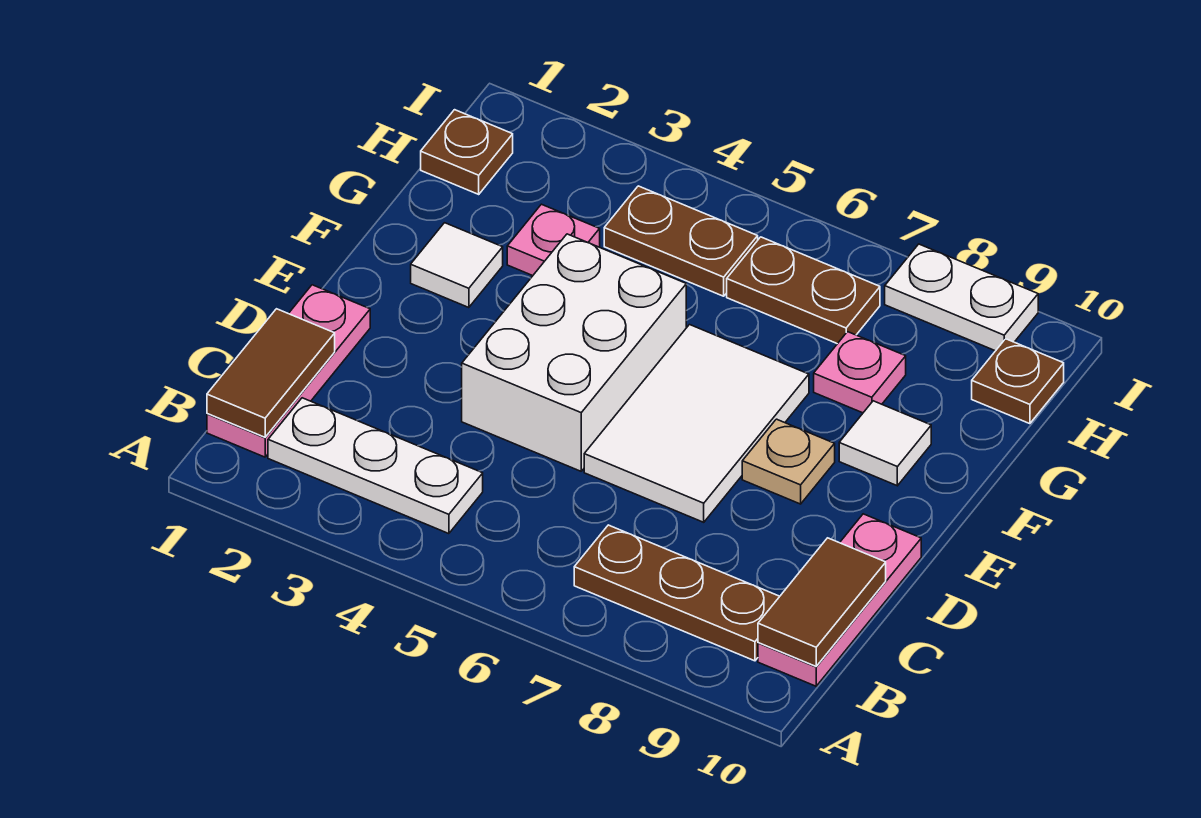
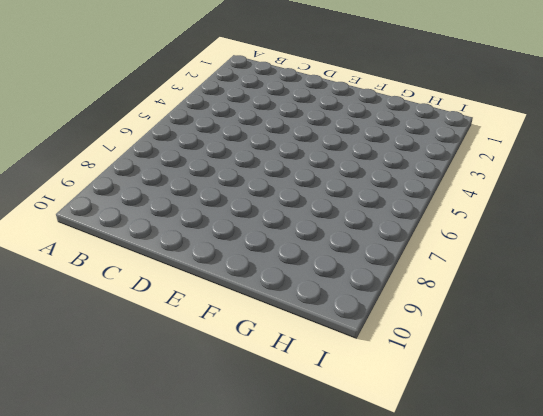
none -> pink plate B1:D1 level 1
none -> white plate B2:B4 level 1
none -> brown plate B7:B9 level 1

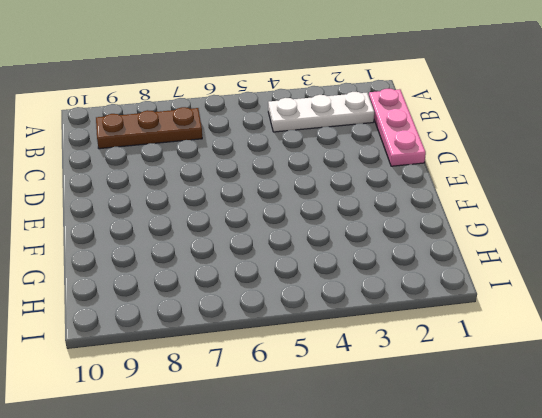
none -> pink plate B10:D10 level 1
none -> white brick D4:F5 level 1
none -> white tile D6:F7 level 1

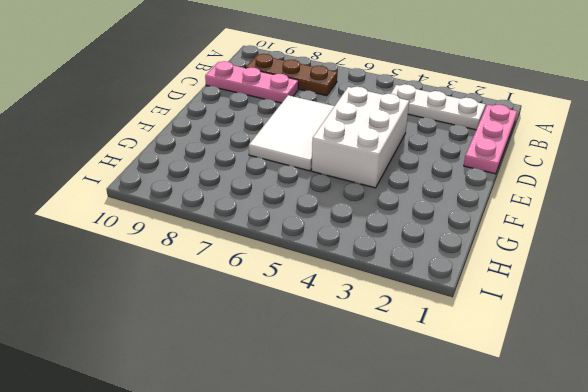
pink plate C8:C10 level 1 -> pink plate B10:D10 level 1
none -> tan plate E8 level 1
none -> white tile F2 level 1
none -> white tile F9 level 1

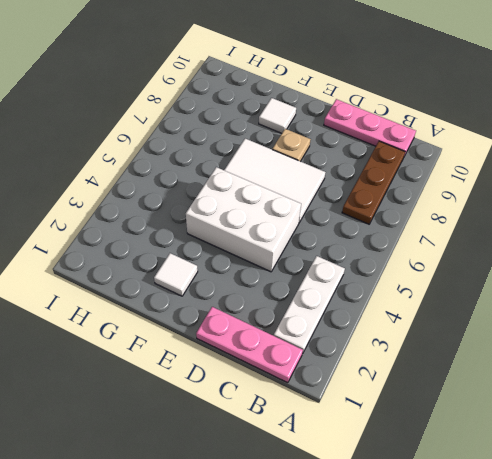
none -> pink plate G3 level 1
none -> pink plate G8 level 1
none -> brown plate H1 level 1

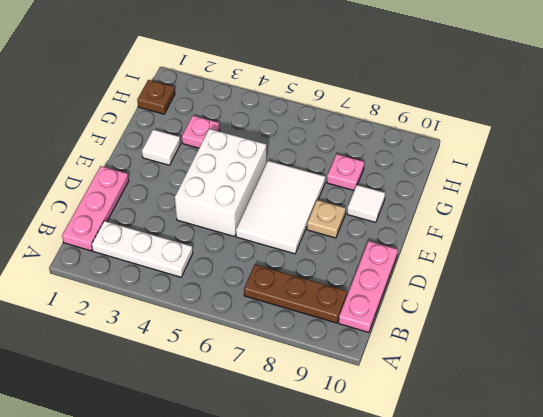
none -> brown plate H4:H5 level 1
none -> brown plate H6:H7 level 1
none -> brown plate H10 level 1

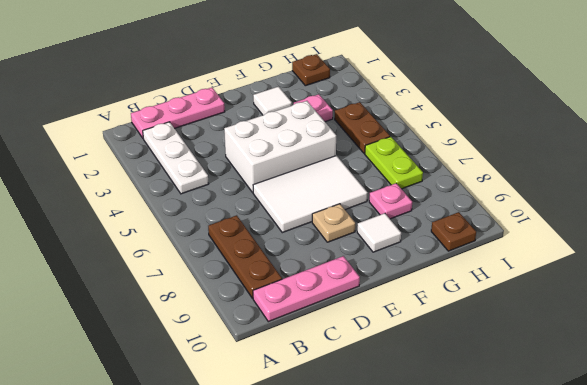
lime plate H6:H7 level 1 -> brown plate H6:H7 level 1
none -> white plate I8:I9 level 1
none -> brown tile B1:C1 level 2
none -> brown tile B10:C10 level 2

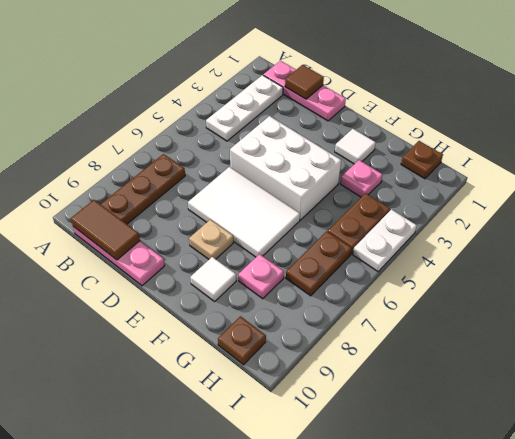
brown tile C1 level 2 -> brown tile B1:C1 level 2
white plate I4:I5 level 1 -> white plate I8:I9 level 1

